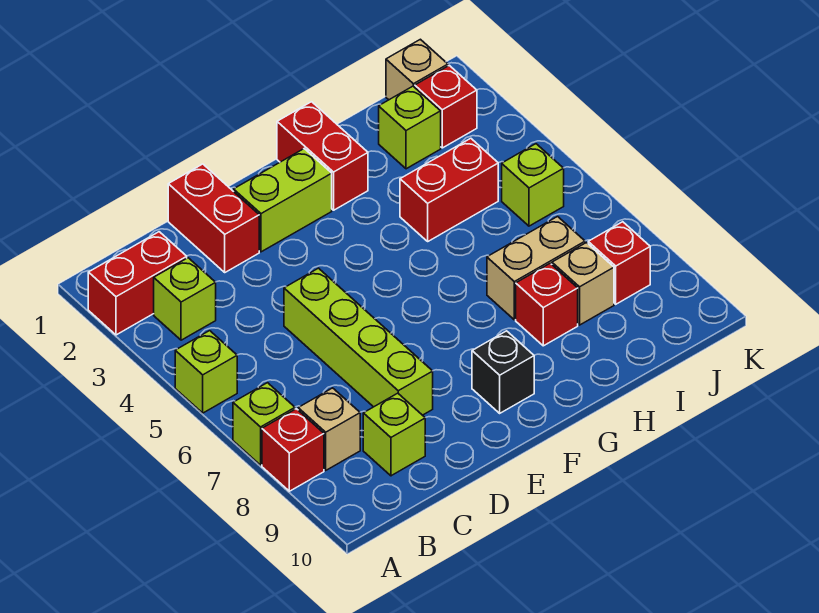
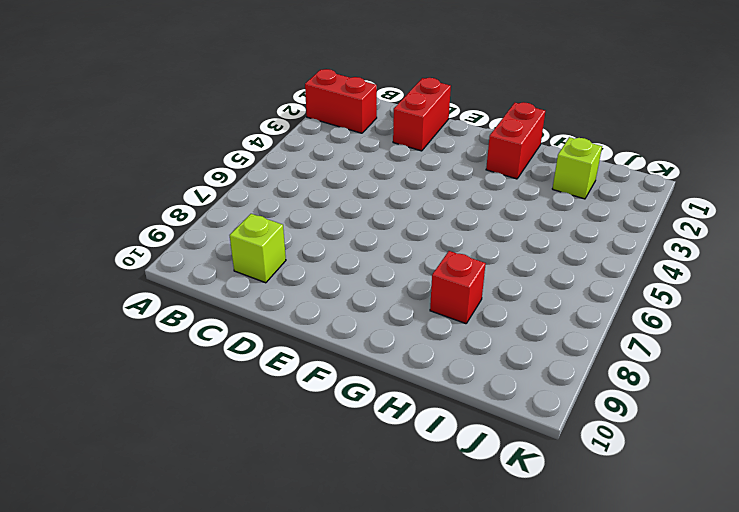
none -> lime brick A5 level 1
none -> lime brick A7 level 1
none -> red brick A8 level 1

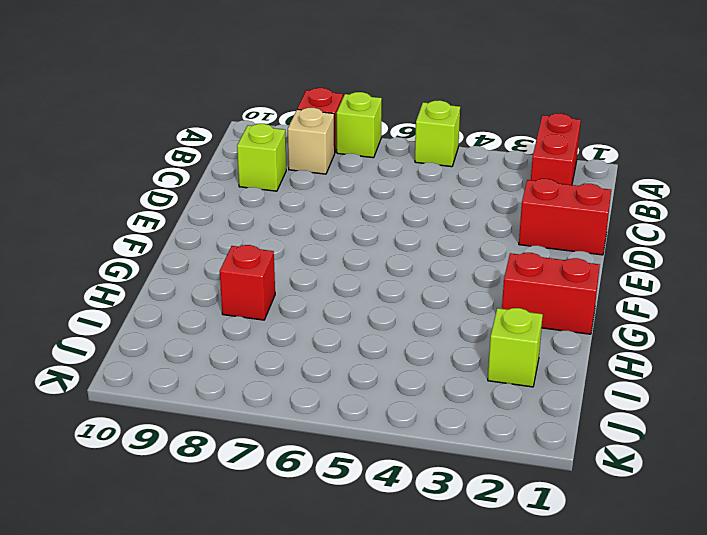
none -> lime brick B3 level 1
none -> lime brick D5:D8 level 1
none -> lime brick E2:F2 level 1

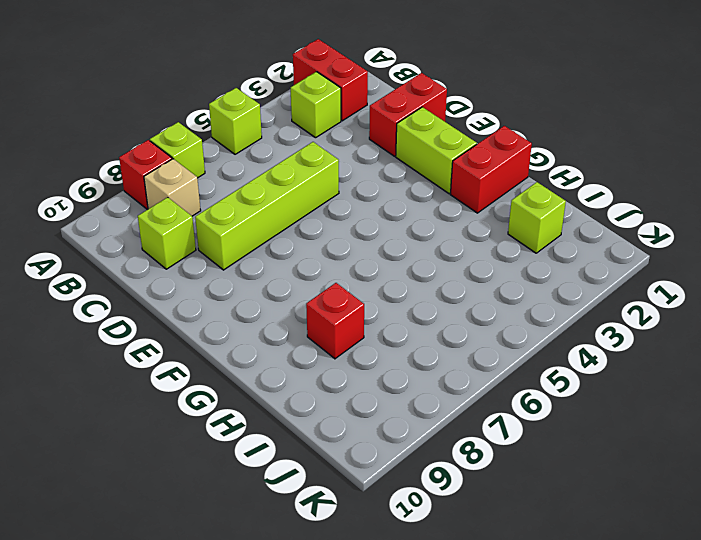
none -> black brick F9 level 1
none -> red brick H4:I4 level 1
none -> tan brick H7:I7 level 1

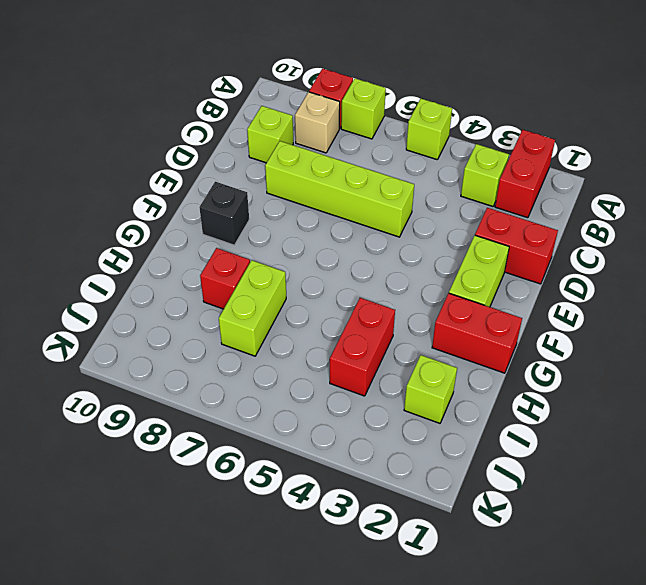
lime brick H7:I7 level 1 -> tan brick H7:I7 level 1
none -> tan brick I8 level 1
none -> tan brick J1 level 1
none -> red brick J2 level 1

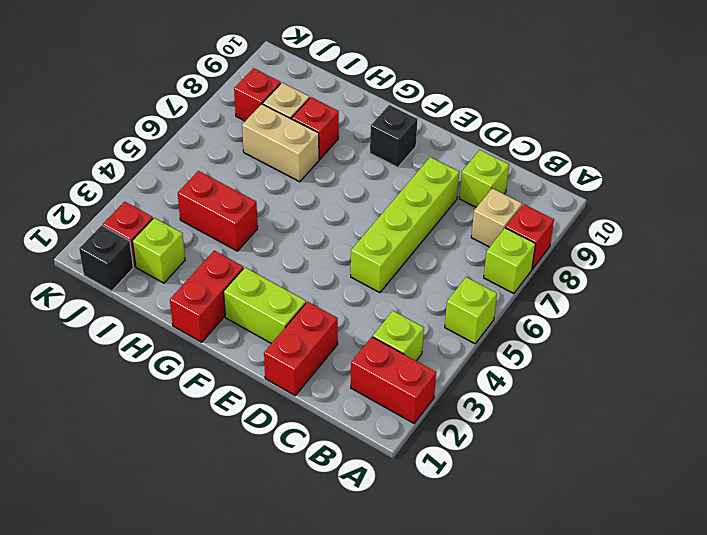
black brick J1 level 1 -> tan brick J1 level 1
none -> lime brick J5 level 1

